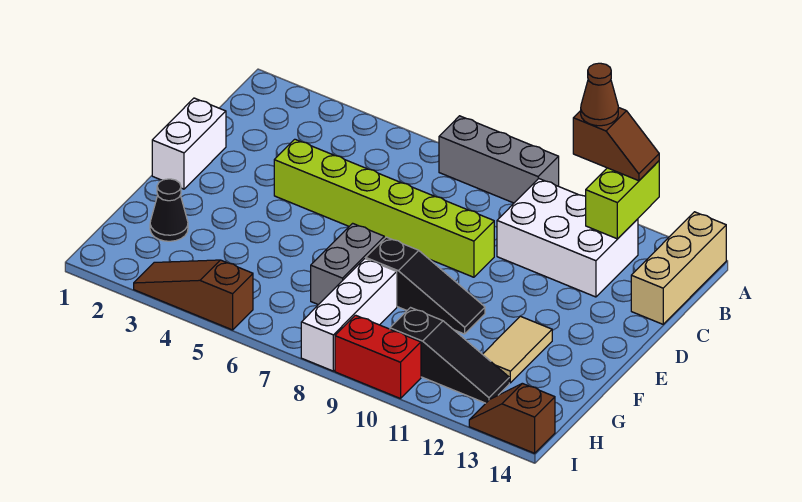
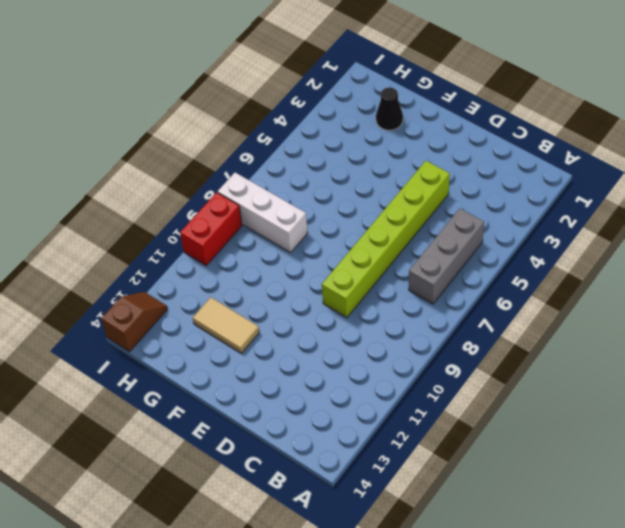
grey brick B5:B7 level 1 -> grey brick A7:A9 level 1
none -> tan brick A14:C14 level 1
none -> white brick B10:C12 level 1
none -> white brick D1:E1 level 1

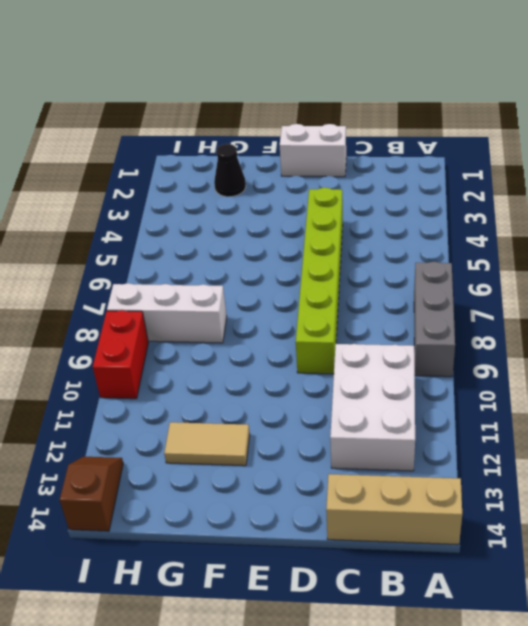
none -> grey brick F7:G7 level 1
none -> black slope F8:F10 level 1 top 8
none -> black slope H10:H12 level 1 top 10

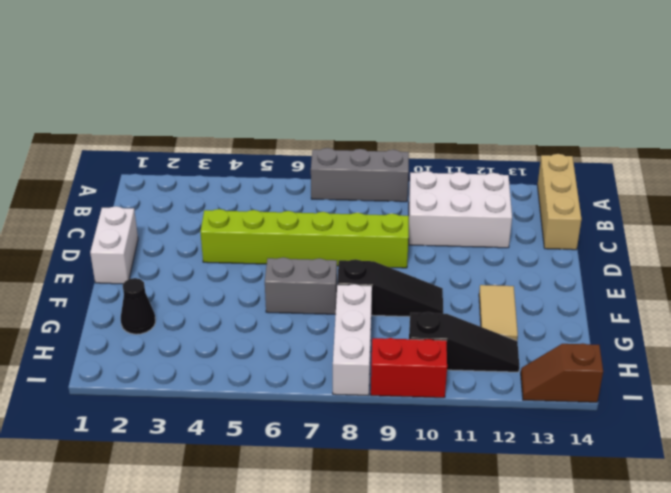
grey brick F6:F7 level 1 -> grey brick F7:G7 level 1
none -> brown slope I3:I5 level 1 top 5
none -> lime brick A12:B12 level 2
none -> brown slope A11:A12 level 3 top 11

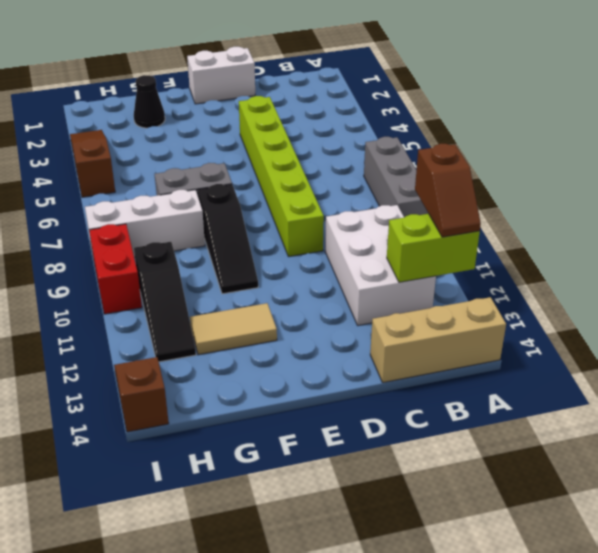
none -> brown cone A11 level 4

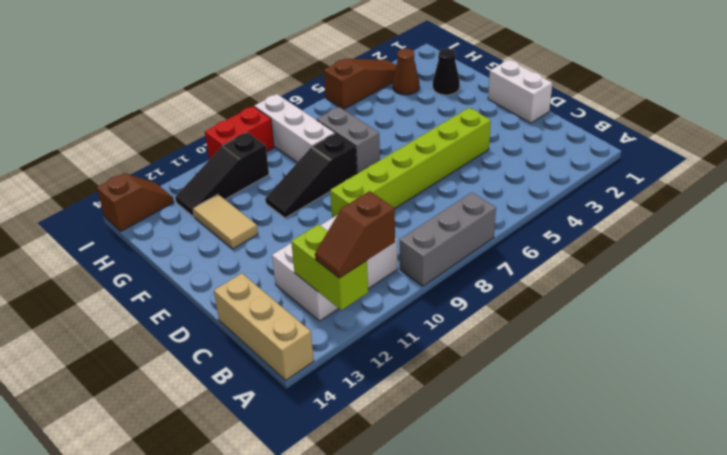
brown cone H3 level 1 -> brown cone A11 level 4

